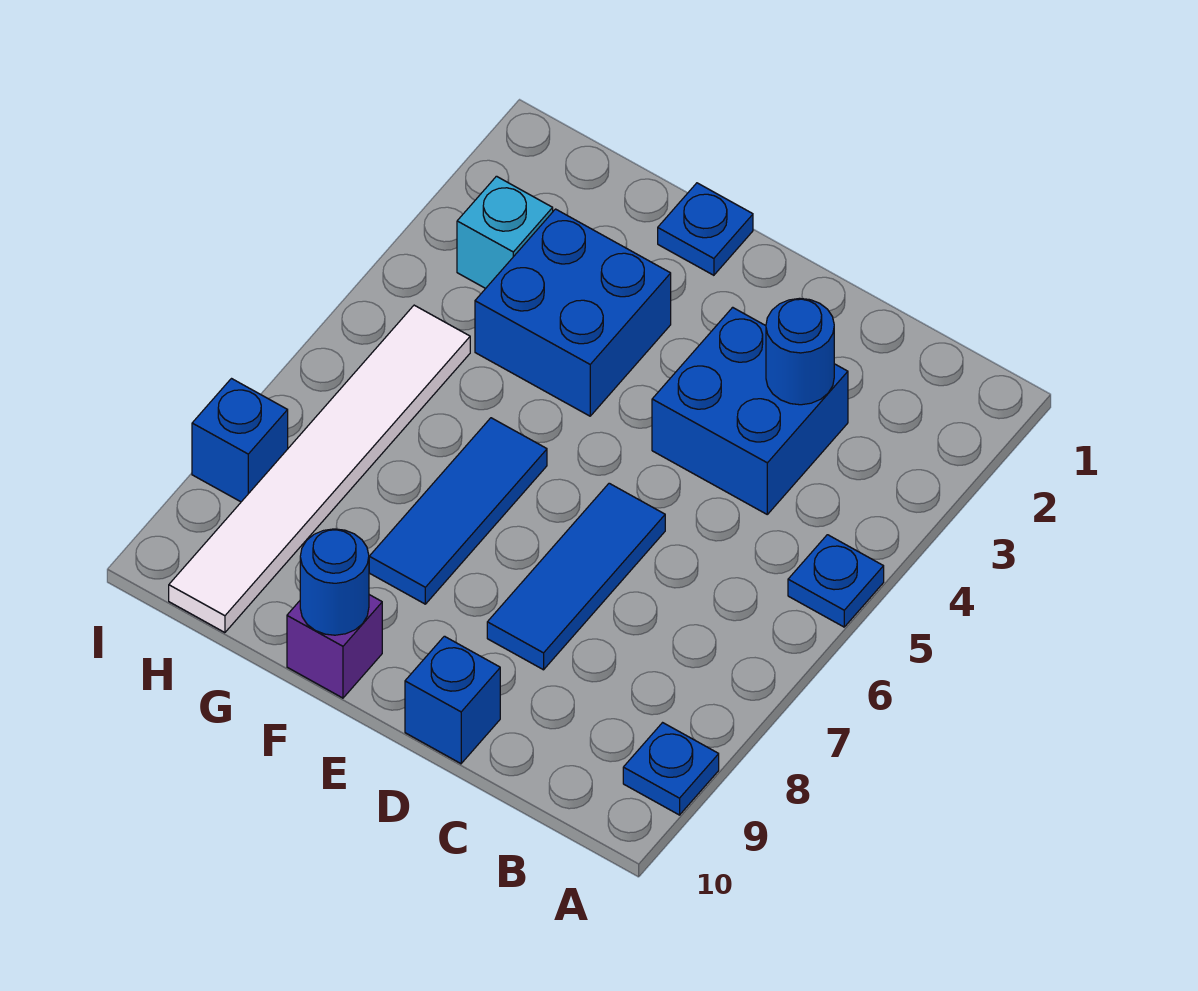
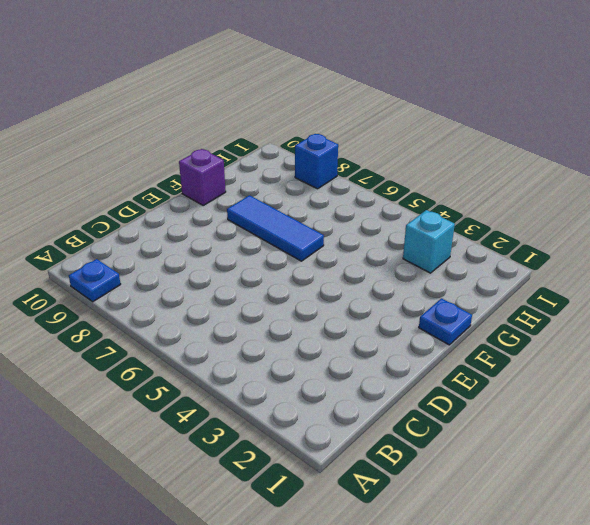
none -> blue plate A5 level 1
none -> blue brick C3:D4 level 1
none -> blue tile D6:D8 level 1

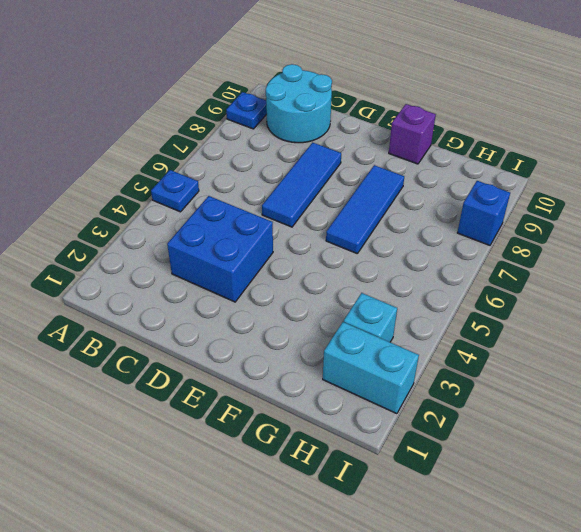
cyan round brick B9:C10 level 1 -> none
cyan brick H2:I2 level 1 -> none
none -> blue brick D10 level 1
none -> blue plate F1 level 1
none -> blue brick F3:G4 level 1

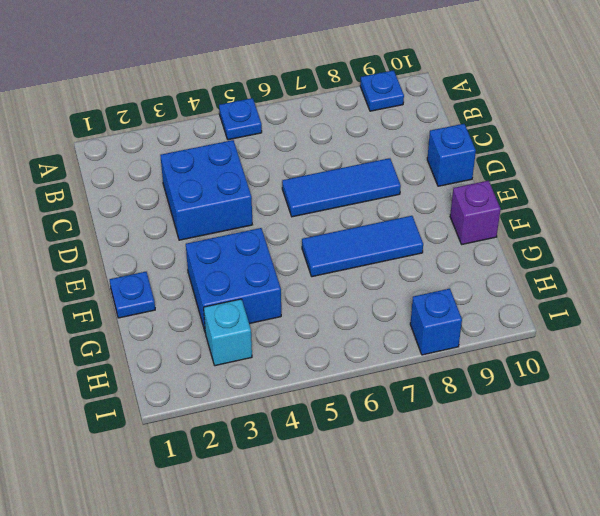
none -> white tile H5:H10 level 1
none -> blue round brick C3 level 2
none -> blue round brick F10 level 2

